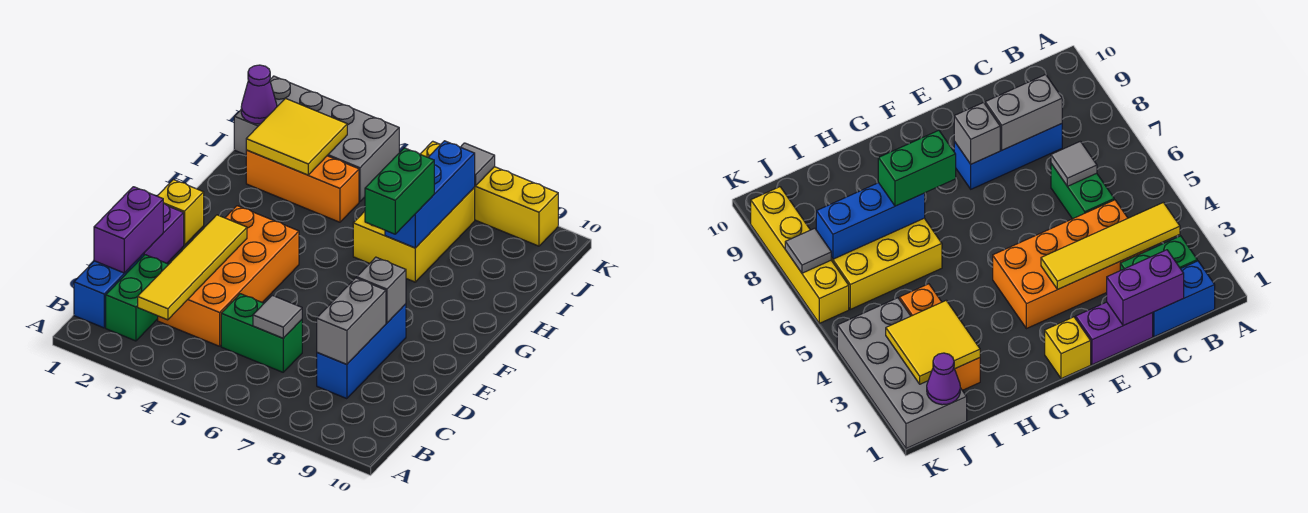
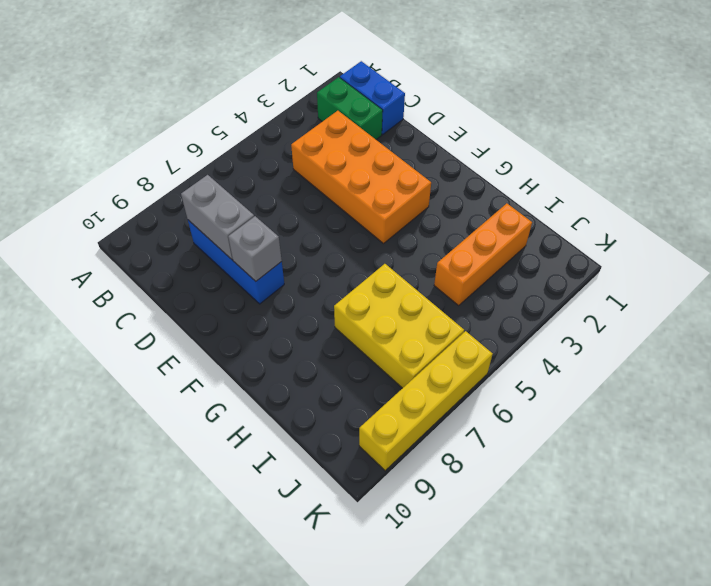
none -> green brick C5:C6 level 1
none -> purple brick D1:E1 level 1
none -> yellow brick F1 level 1

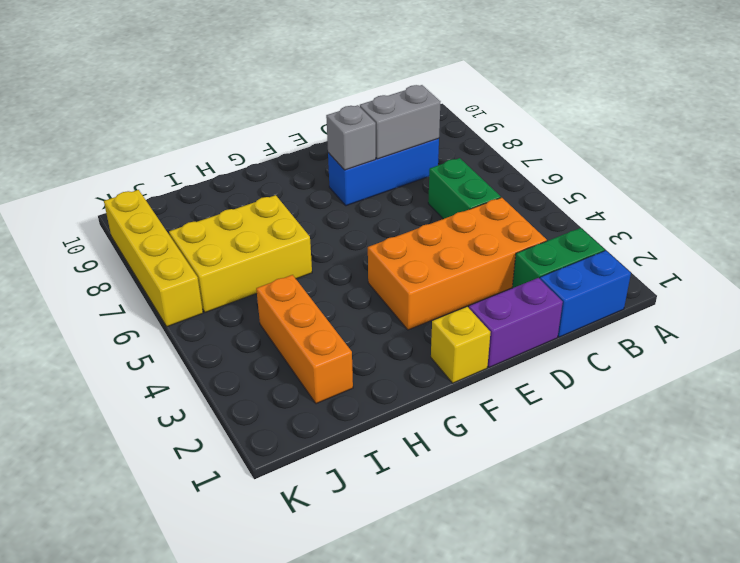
none -> grey brick J1:K4 level 1
none -> yellow tile B3:E3 level 2
none -> purple brick C1:D1 level 2

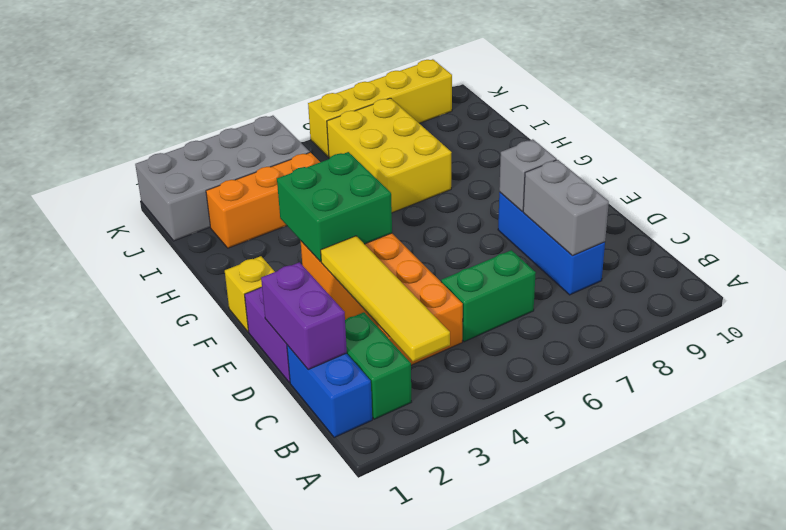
green brick F3:G4 level 2 -> none
none -> grey tile C6 level 2
none -> blue brick H7:J7 level 2
none -> yellow tile I2:J3 level 2

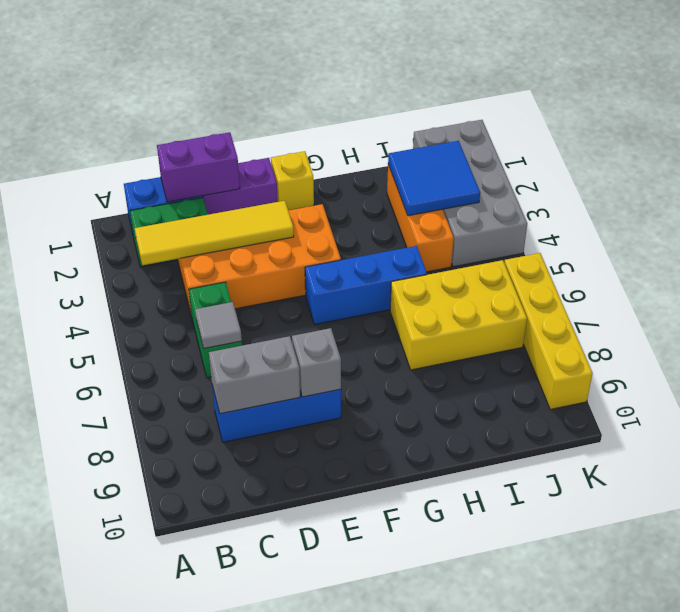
blue brick F5:H5 level 1 -> blue brick H7:J7 level 2
blue tile I2:J3 level 2 -> yellow tile I2:J3 level 2
none -> purple cone J1 level 2
none -> grey tile K7 level 2
none -> green brick G7:H7 level 3

